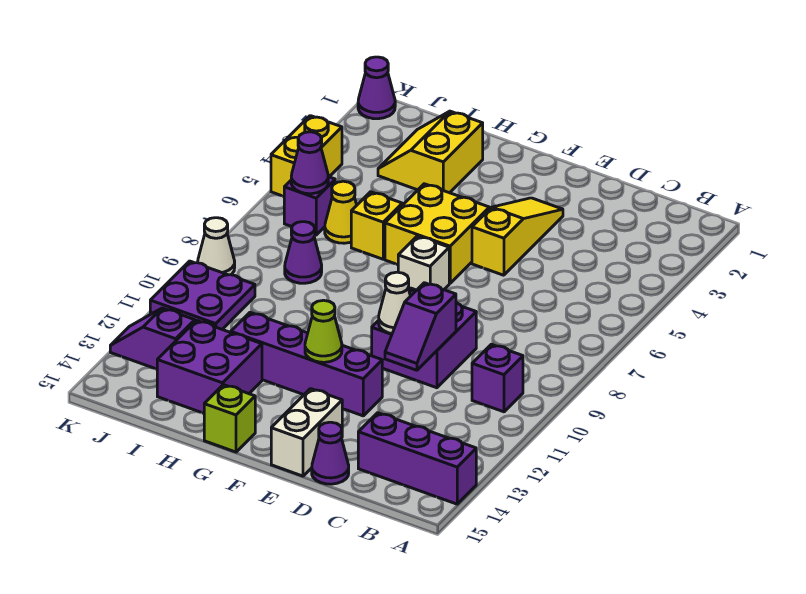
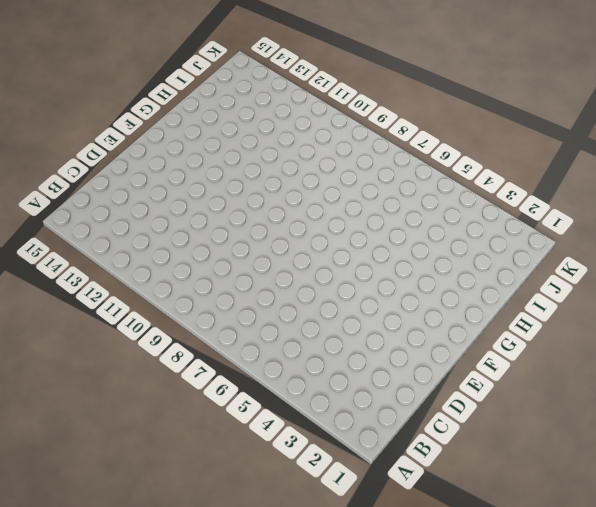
none -> purple brick A14:C14 level 1
none -> purple brick B10 level 1
none -> purple brick D9:E10 level 1

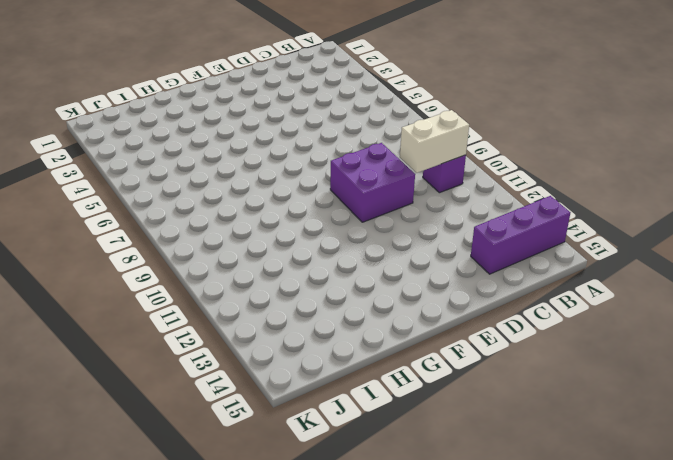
white brick B10:C10 level 2 -> white brick E14:E15 level 1
none -> purple cone D15 level 1
none -> yellow slope E3:E5 level 1 top 5
none -> purple brick E12:H12 level 1

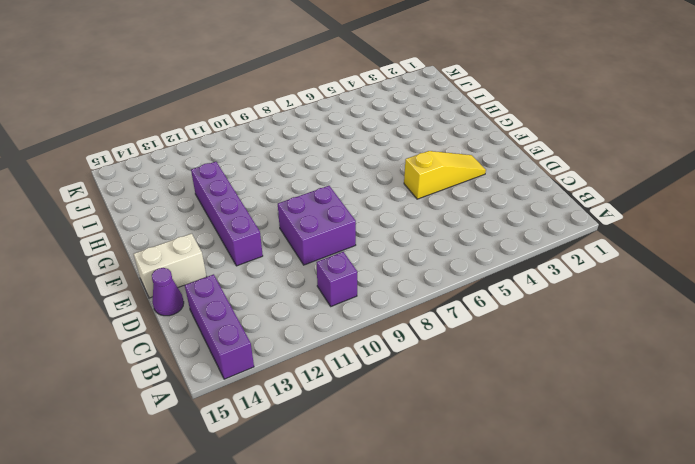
none -> yellow brick F5:G6 level 1
none -> white brick F7 level 1
none -> lime brick G15 level 1

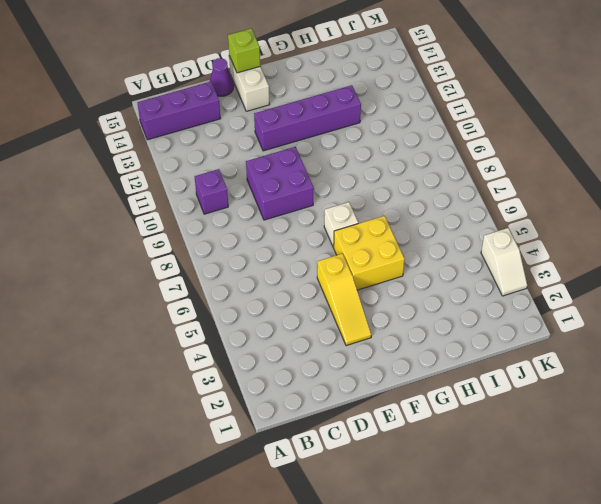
lime brick E15 level 2 -> lime brick G15 level 1
white slope K3:K4 level 1 top 4 -> yellow brick K4:K5 level 1
none -> yellow slope H2:I3 level 1 top H
none -> yellow brick H6 level 1
none -> purple brick H13:I14 level 1

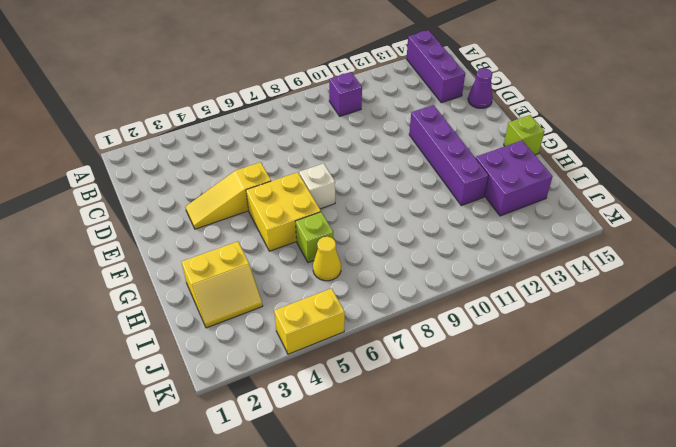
lime brick H6 level 1 -> yellow brick H6 level 1
none -> purple brick D9:E10 level 1
none -> white brick E14:E15 level 1
none -> purple cone I8 level 1

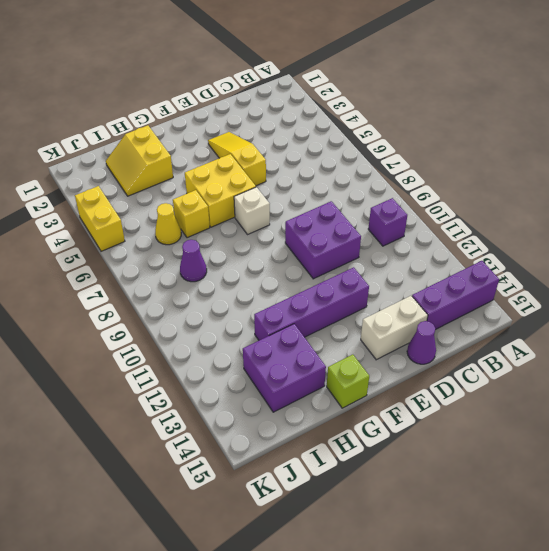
white brick D14:E14 level 1 -> white brick E14:E15 level 1
none -> purple brick J6 level 1
none -> purple plate J10:K11 level 1
none -> purple slope J13:K13 level 1 top J

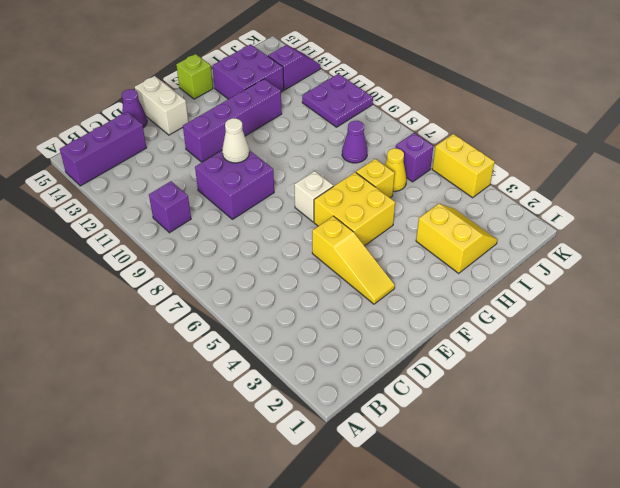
none -> purple cone K1 level 1
none -> white cone K9 level 1
none -> purple slope D10:D11 level 2 top 10

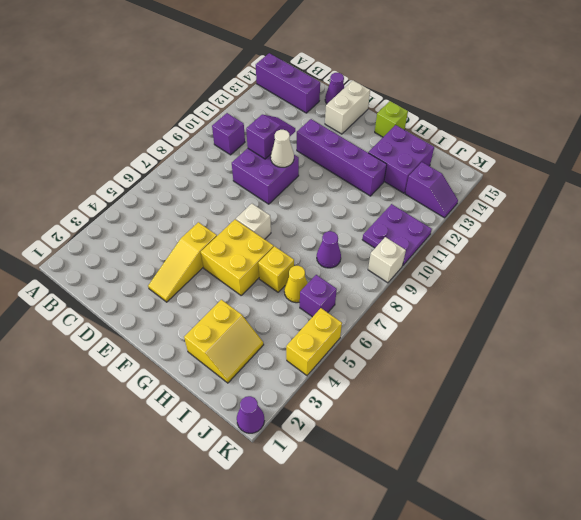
white brick K9 level 1 -> white cone K9 level 1
none -> lime cone F12 level 2
none -> purple cone J6 level 2

